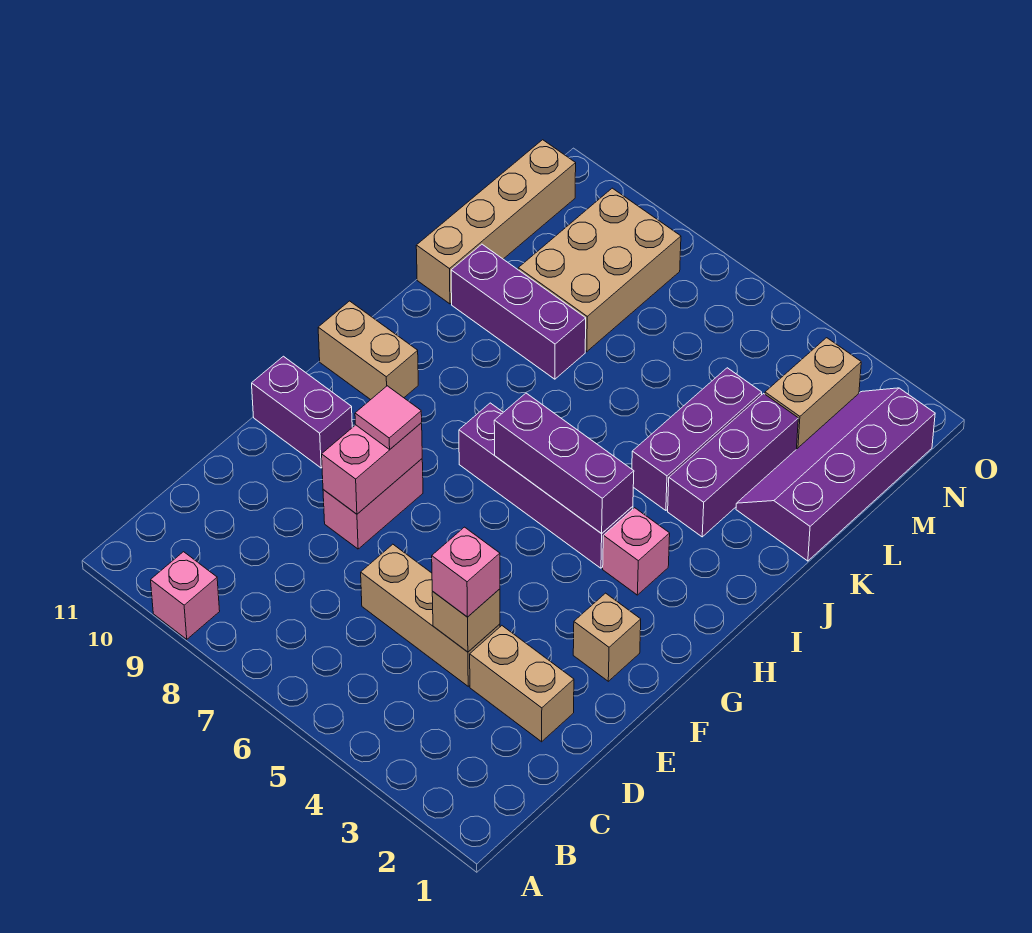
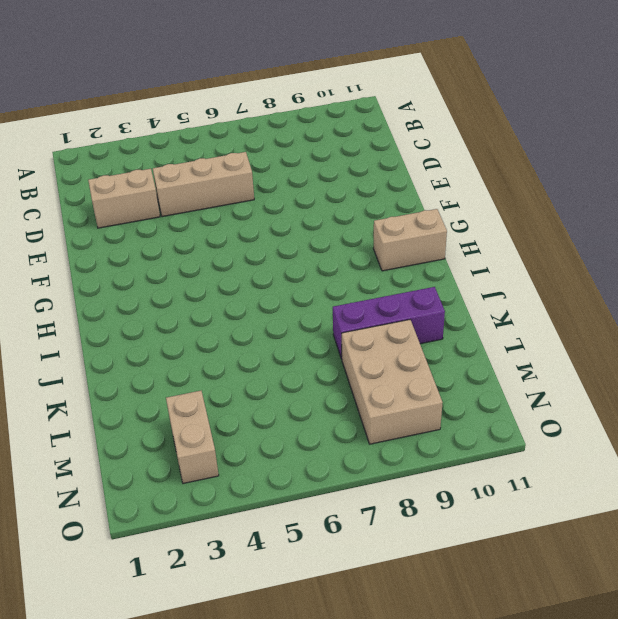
none -> pink brick A9 level 1
none -> pink brick E8:F8 level 1
none -> tan brick F2 level 1

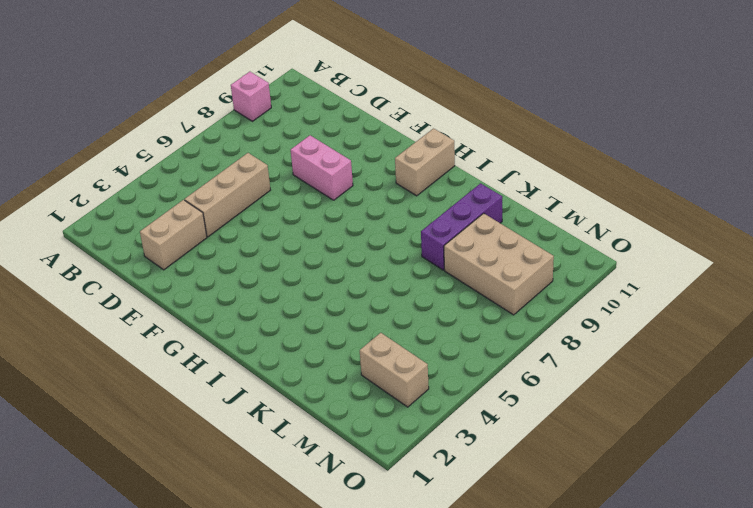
none -> tan brick F2 level 1
none -> purple brick F10:F11 level 1
none -> pink brick H3 level 1

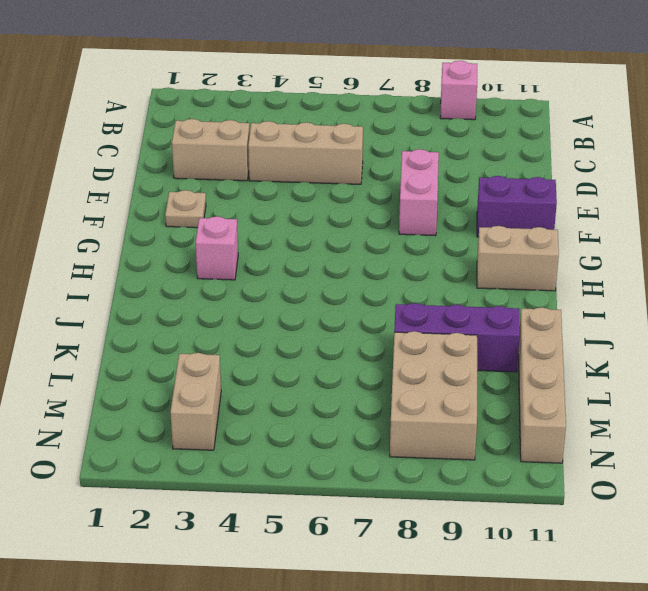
tan plate F2 level 1 -> tan brick F2 level 1
none -> purple brick H4:H7 level 1
none -> purple brick J3:L3 level 1
none -> purple brick J4:L4 level 1

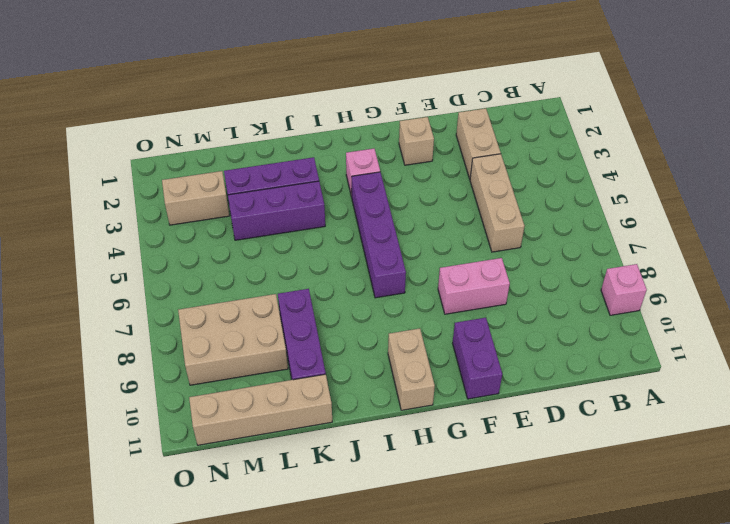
none -> purple slope K1:N2 level 1 top 1
none -> tan brick D4 level 2
none -> pink brick E8:F8 level 2

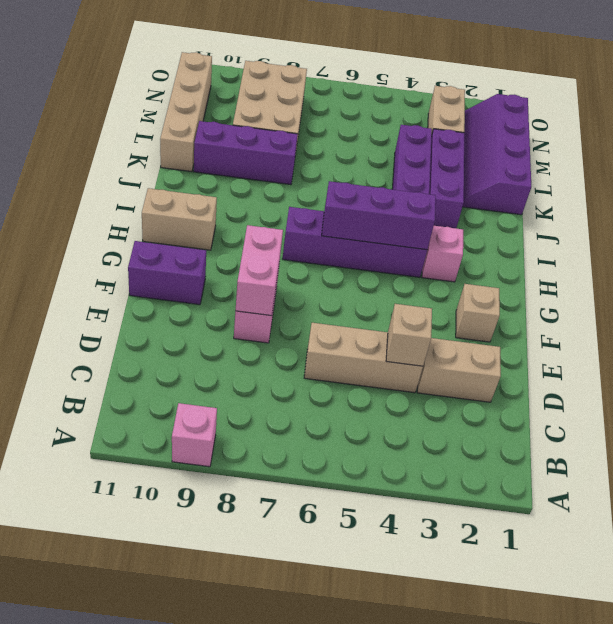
none -> pink brick D4 level 3
none -> pink tile F8 level 3

